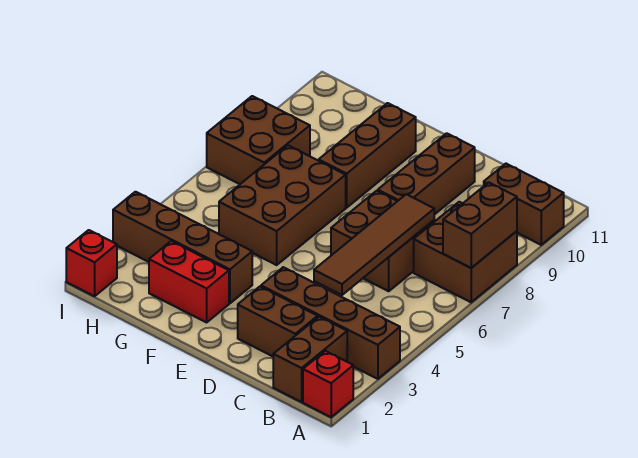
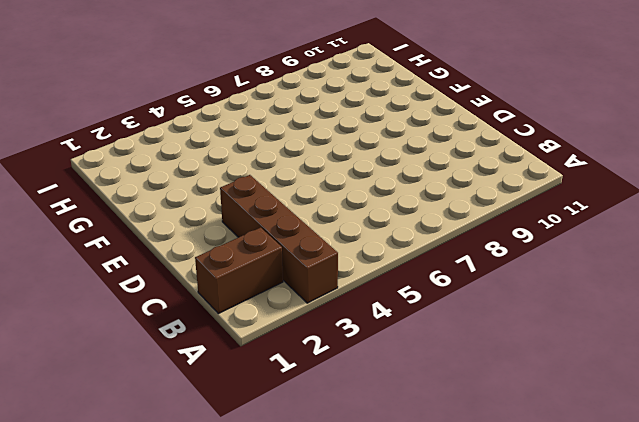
none -> red brick A1 level 1
none -> brown brick A7:B8 level 1
none -> brown brick A10:B10 level 1

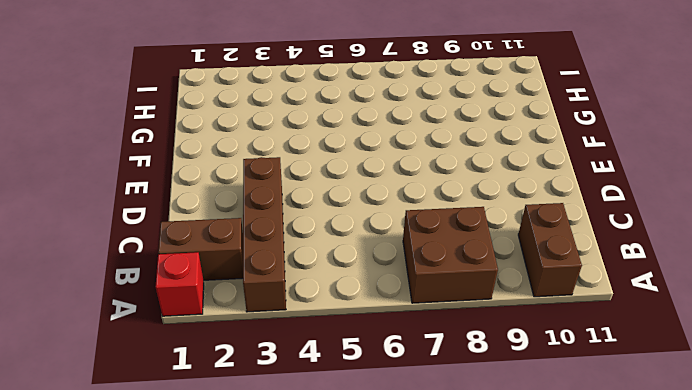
none -> brown brick C2:D2 level 1
none -> brown brick C6:D7 level 1
none -> brown brick D8:D10 level 1

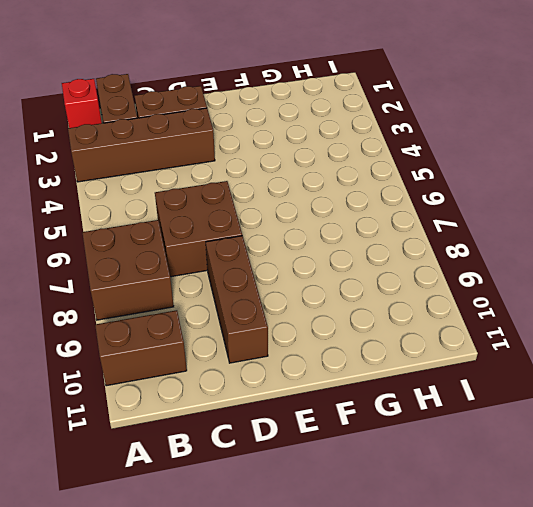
none -> red brick F2:G2 level 1
none -> brown brick F3:I3 level 1
none -> brown brick F5:G7 level 1

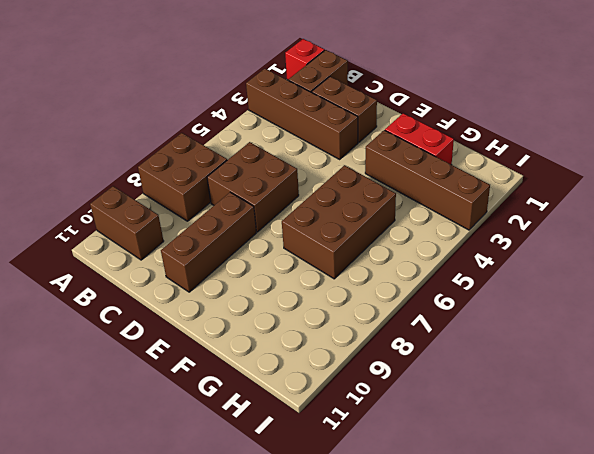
none -> brown brick F8:F10 level 1
none -> brown brick H7:I8 level 1
none -> red brick I1 level 1

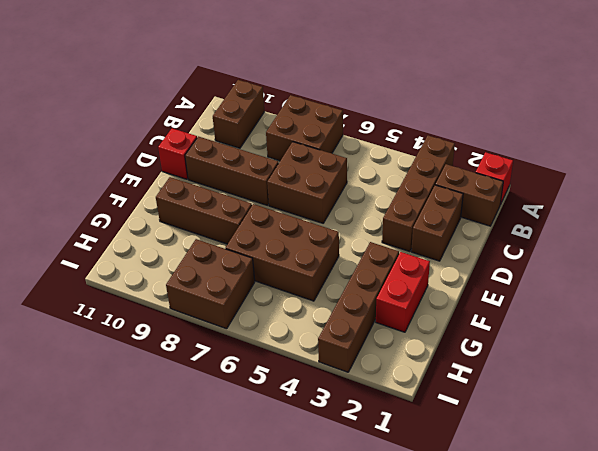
red brick D11 level 1 -> red brick I1 level 1
none -> brown brick A7:A8 level 2
none -> brown tile C4:C7 level 2

